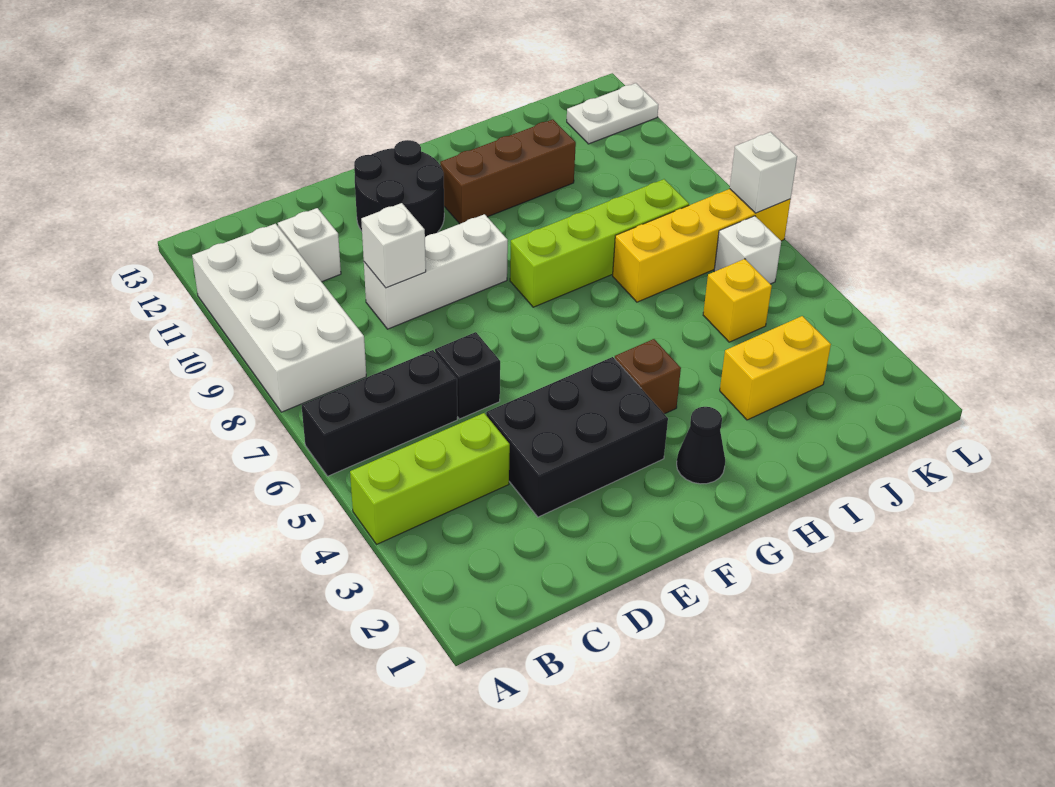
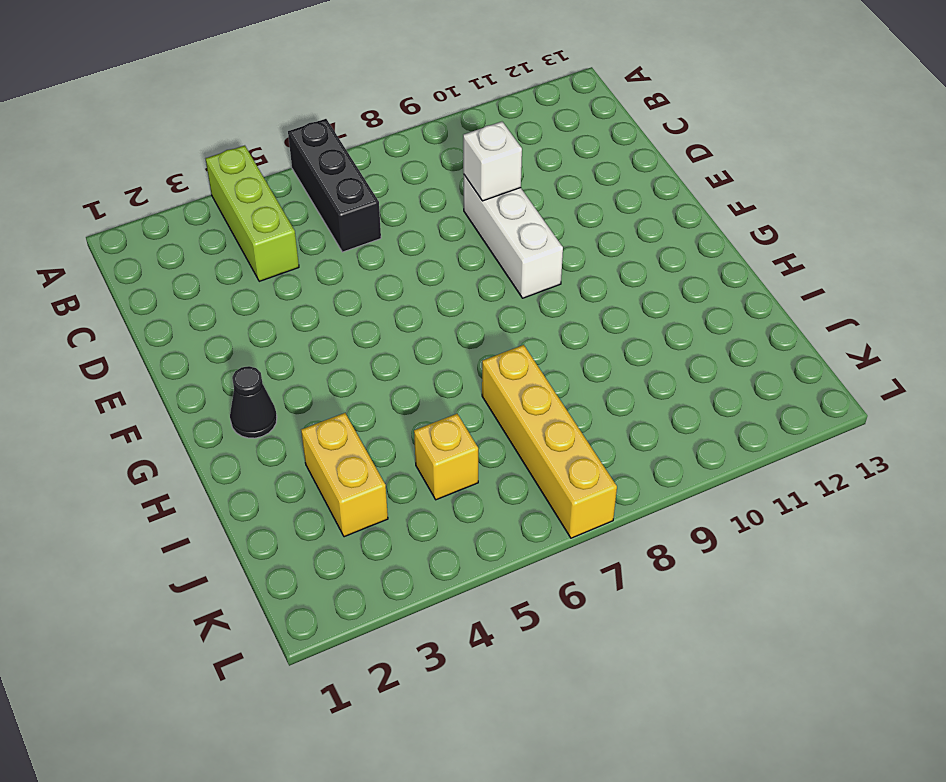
none -> white brick A8:B11 level 1
none -> white brick C11 level 1
none -> black brick D3:F4 level 1

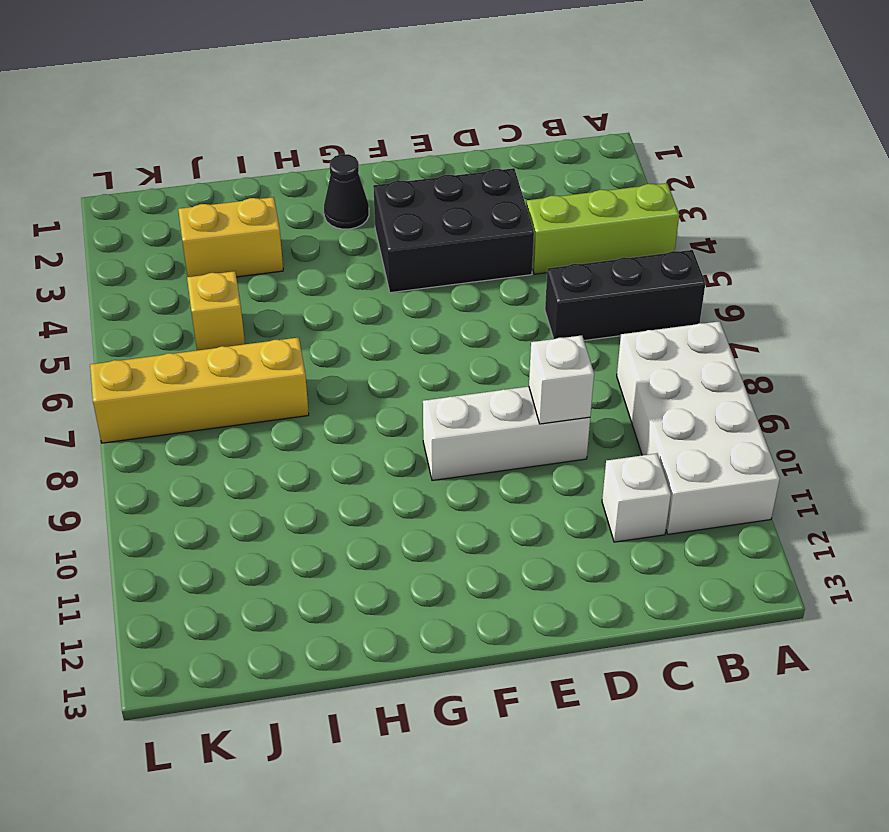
none -> black brick D6 level 1
none -> black round brick E11:F12 level 1
none -> brown brick G4 level 1

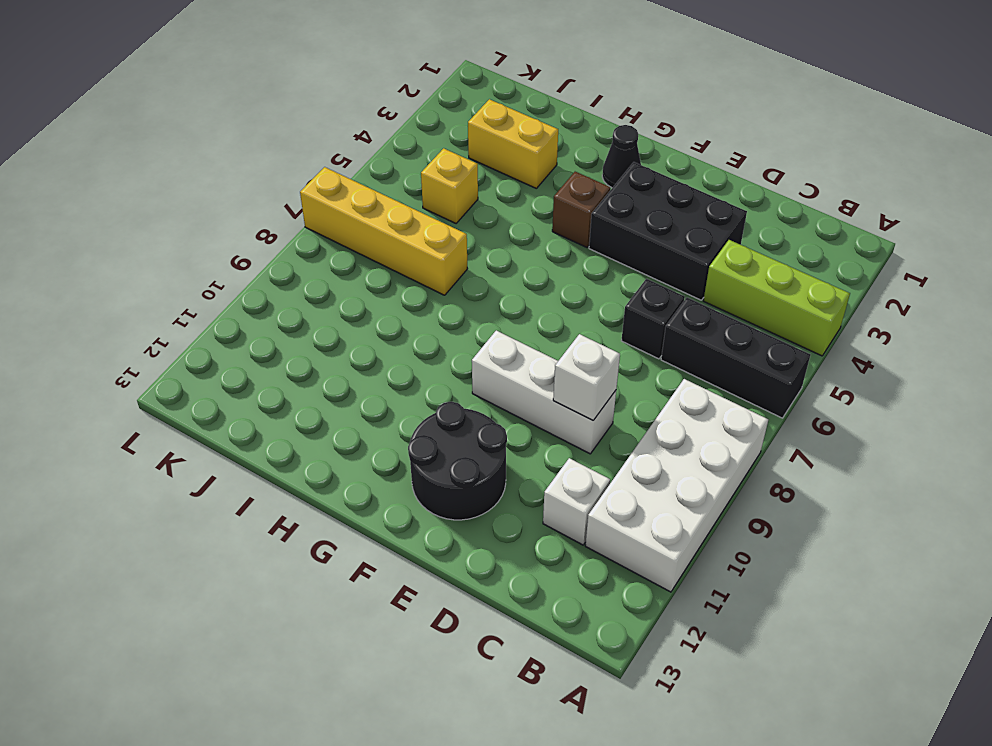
none -> lime brick G8:J8 level 1
none -> brown brick G11:I11 level 1
none -> white brick K6 level 1

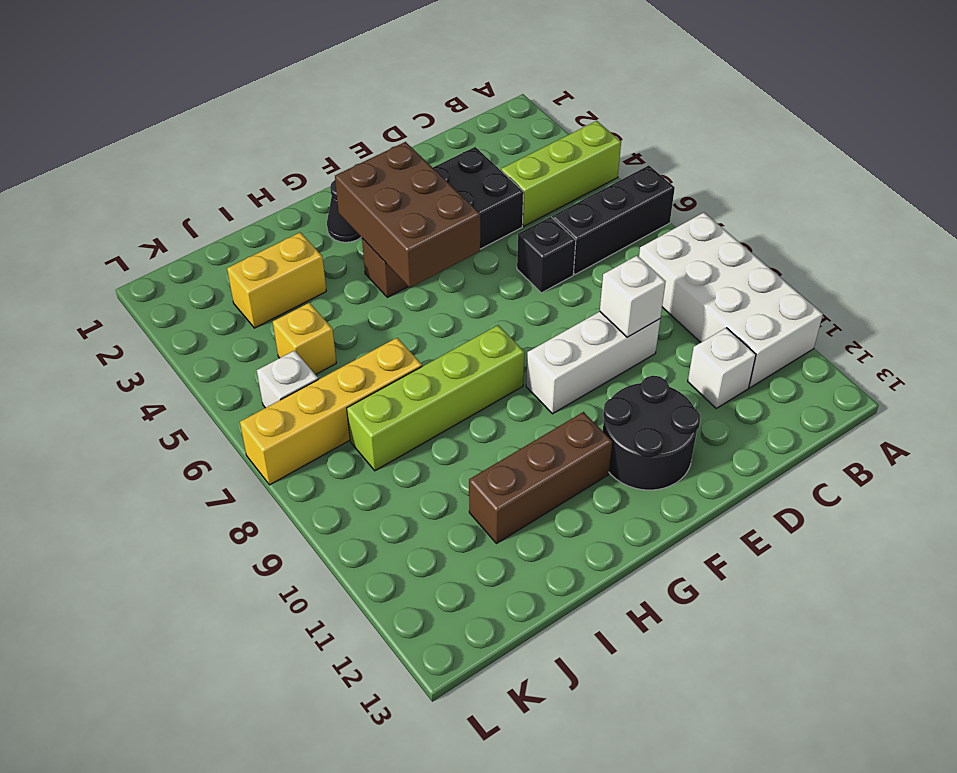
brown brick F3:G5 level 2 -> none
none -> white plate K12:L12 level 1
none -> white brick L7 level 2

